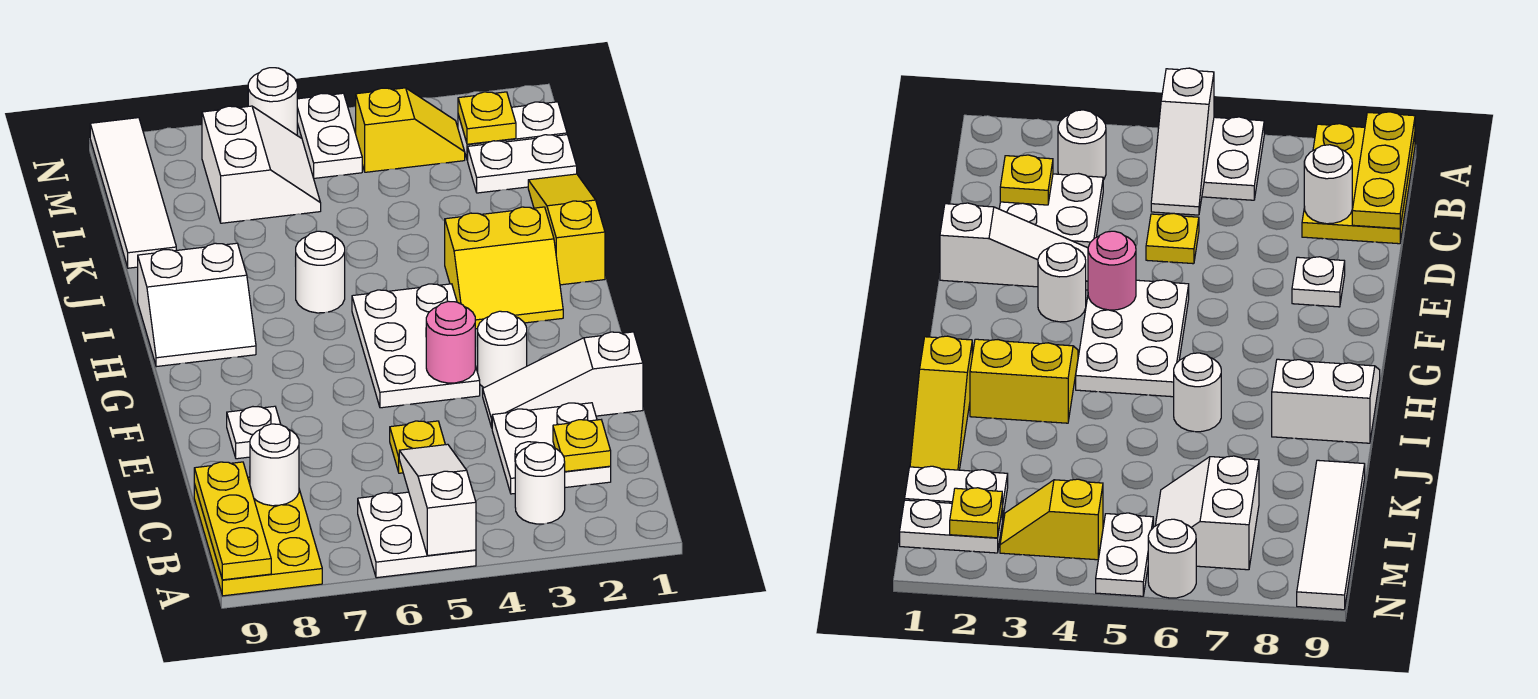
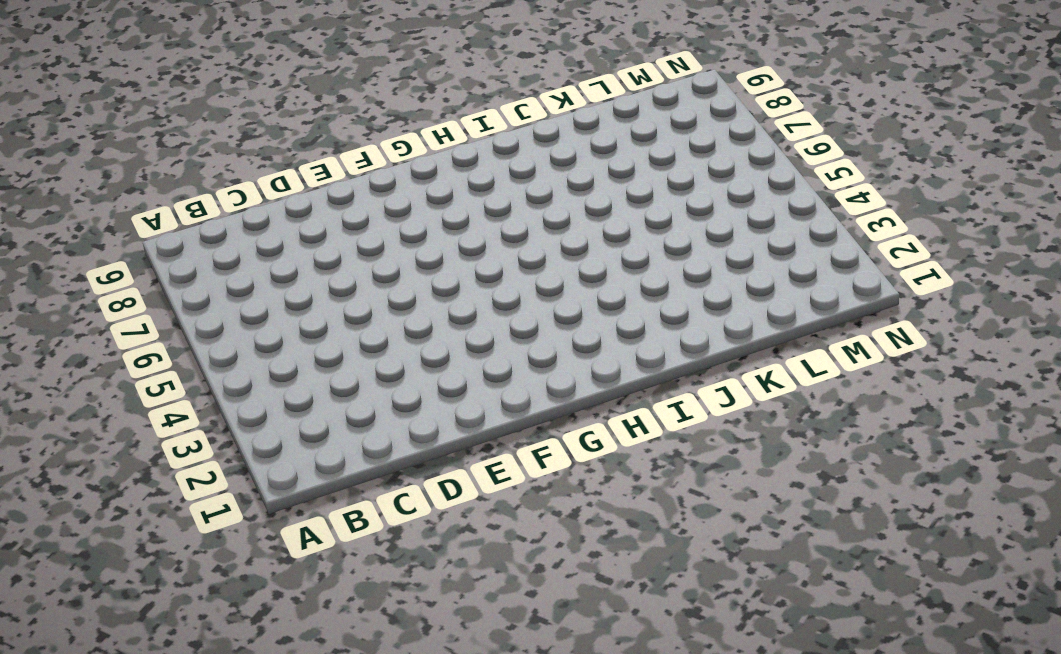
none -> white plate A5:B6 level 1
none -> yellow plate A8:C9 level 1
none -> white round brick B3 level 1

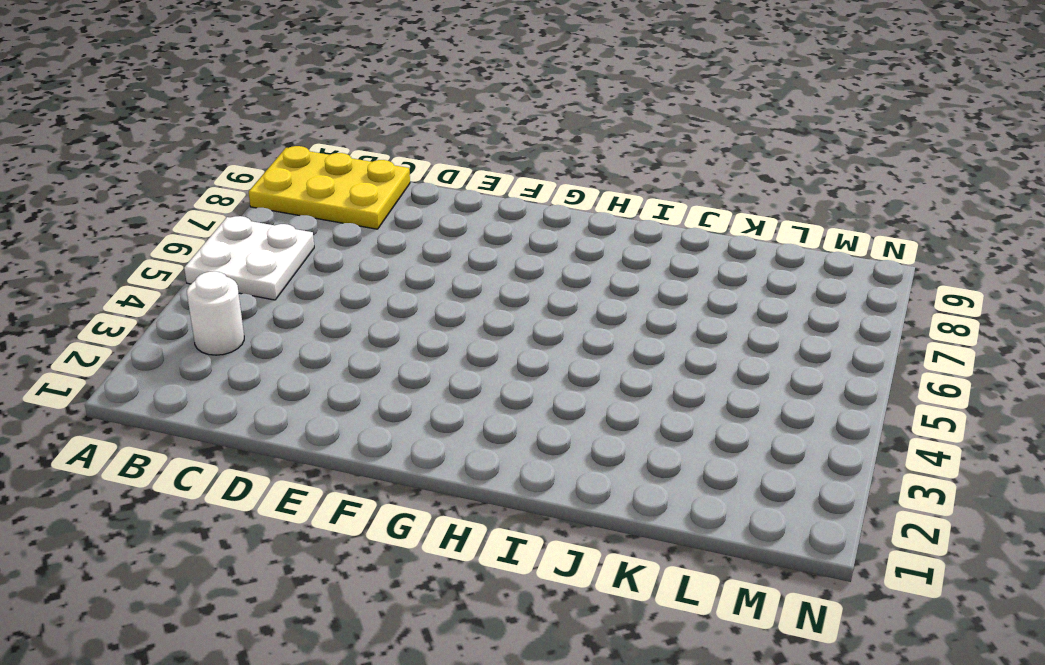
none -> white plate C2:D3 level 1
none -> yellow plate D5 level 1
none -> white slope E1:E3 level 1 top 1

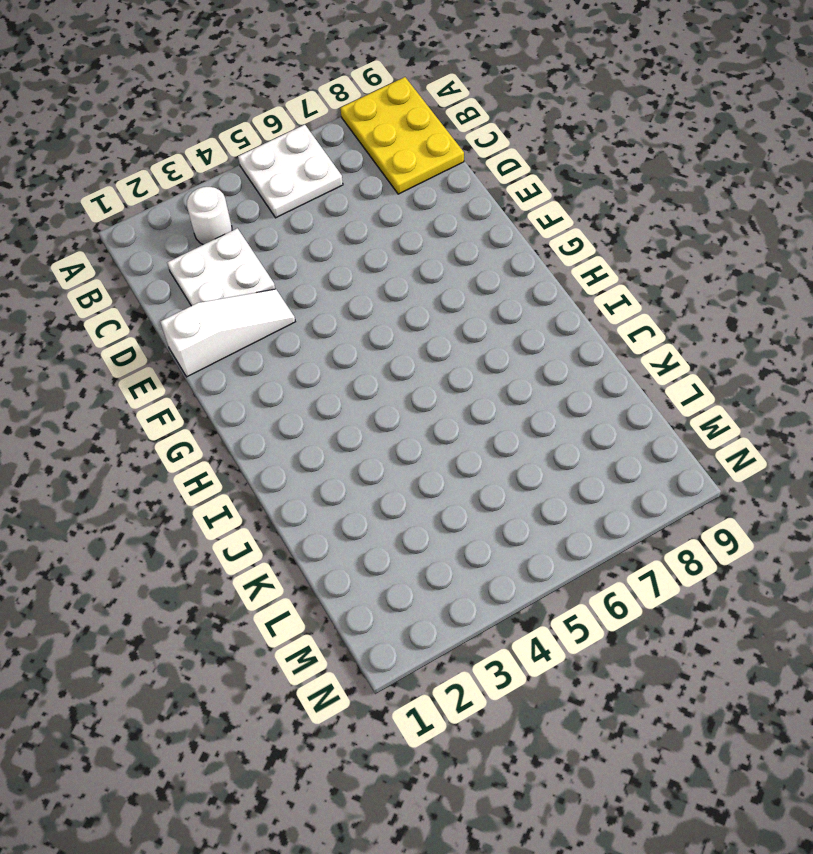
none -> yellow plate D5 level 1
none -> white plate E8 level 1
none -> white round brick F3 level 1

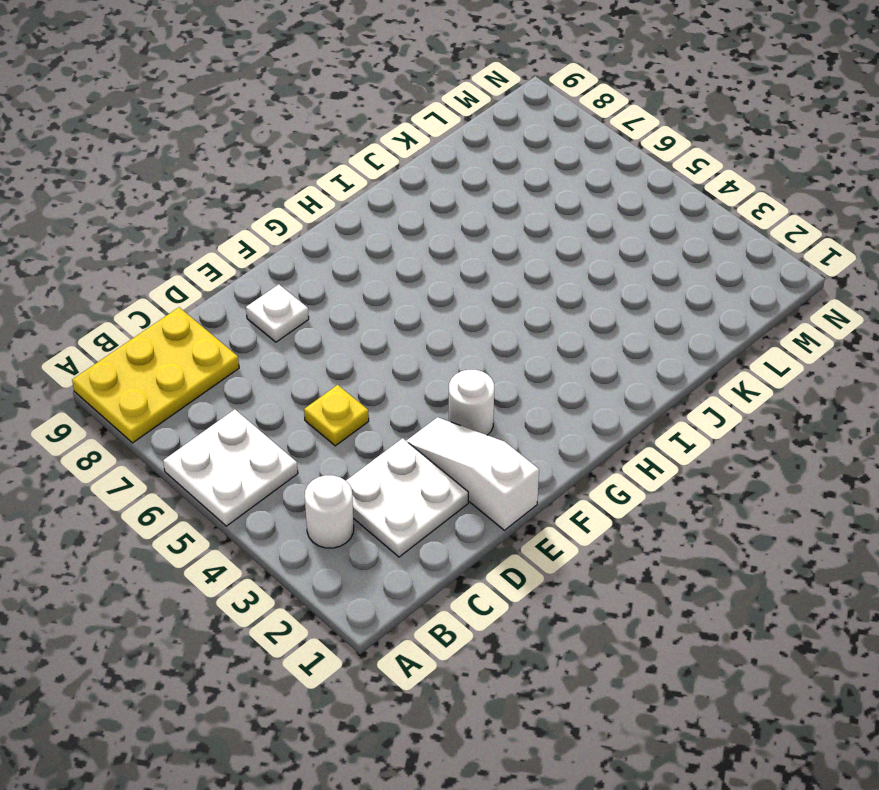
none -> white plate F4:H5 level 1
none -> yellow slope H2:I3 level 1 top I
none -> white slope H8:I9 level 1 top I

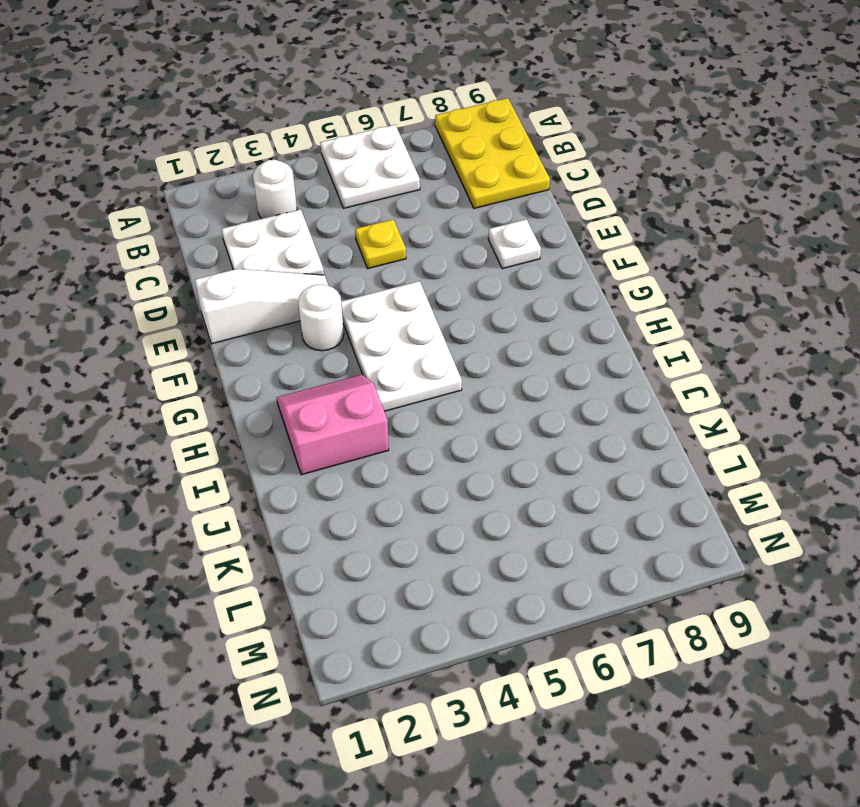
pink slope H2:I3 level 1 top I -> yellow slope H2:I3 level 1 top I
none -> white slope H8:I9 level 1 top I
none -> yellow slope I1:K1 level 1 top I
none -> white round brick I6 level 1

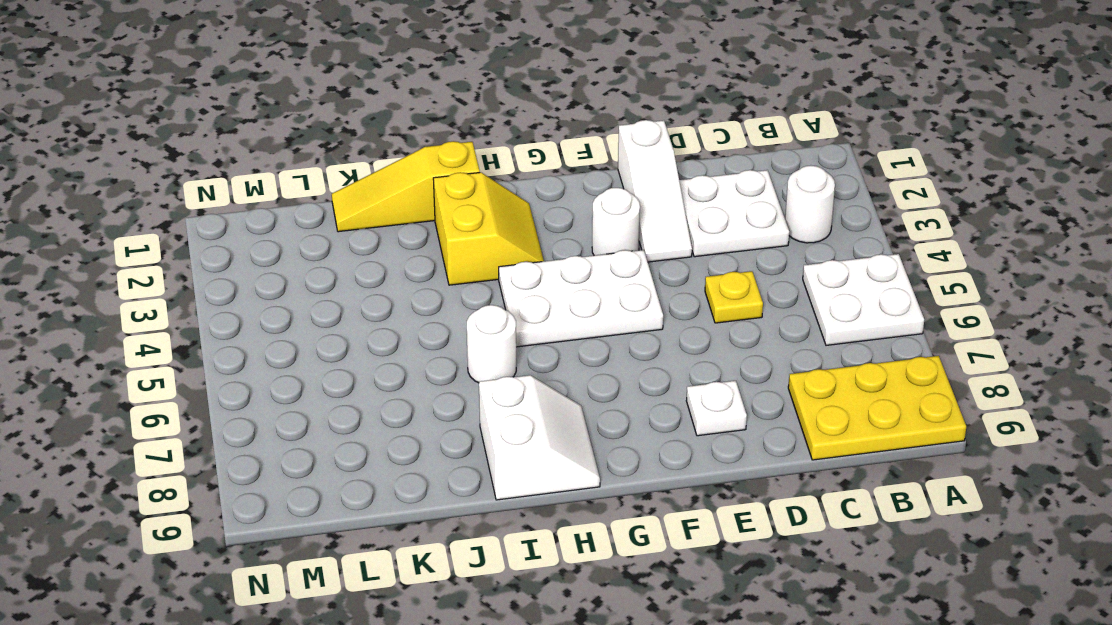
none -> white tile K9:N9 level 1
none -> white plate L1:L2 level 1
none -> white slope L6:M7 level 1 top 7

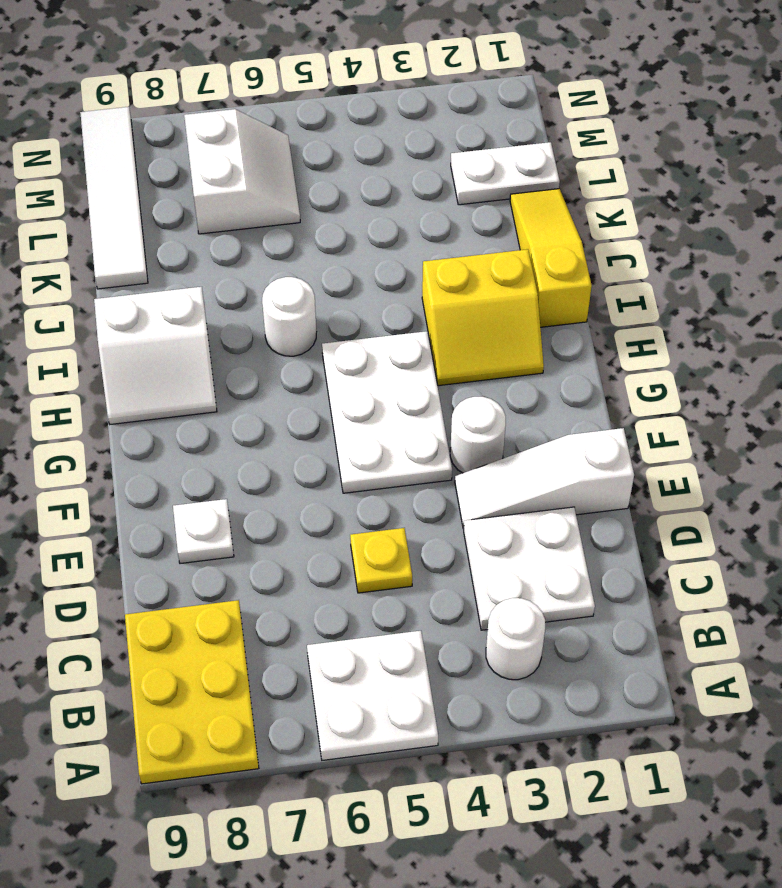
none -> white plate M1:M2 level 1
none -> yellow slope M3:M4 level 1 top 4
none -> white plate M5:N5 level 1

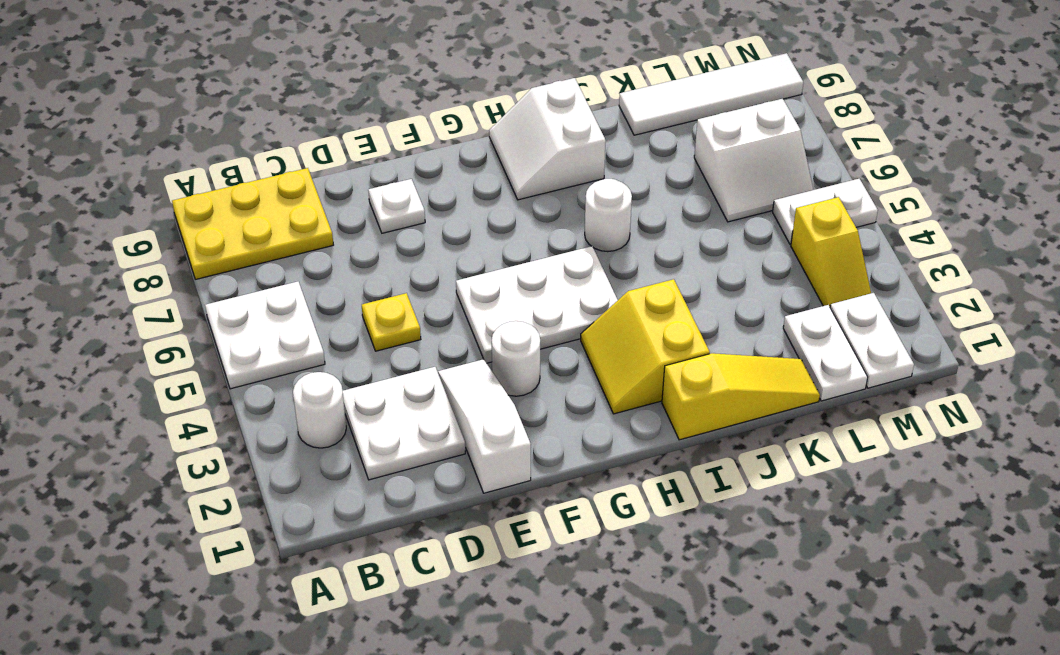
none -> white round brick N6 level 1
none -> white slope A5:C5 level 2 top A
none -> yellow plate A9:C9 level 2

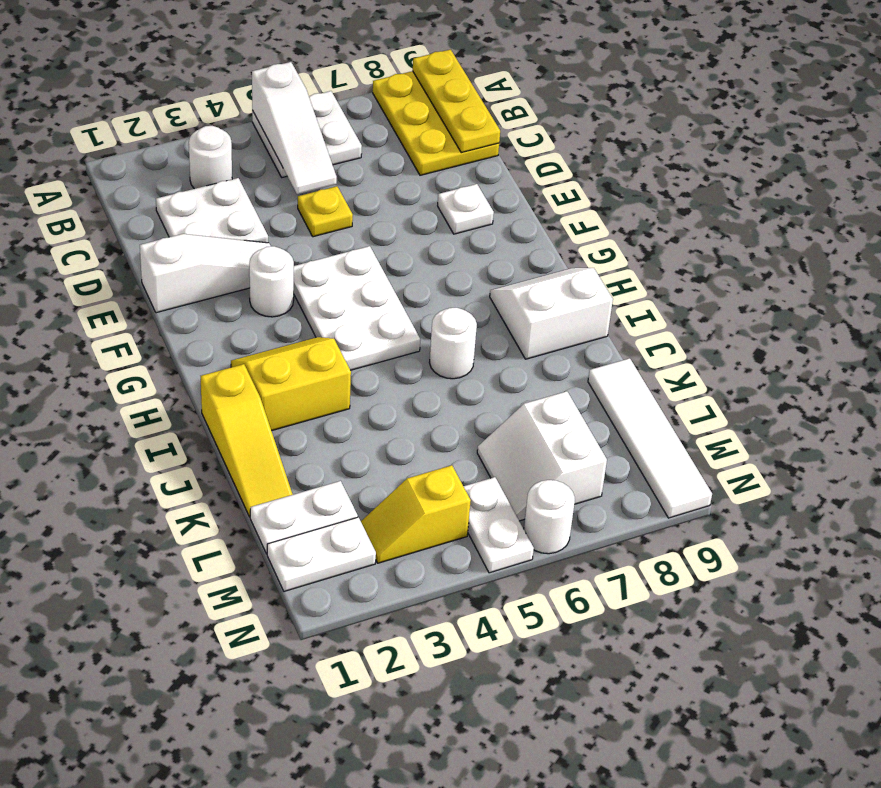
none -> yellow plate C2 level 2
none -> white round brick C8 level 2
none -> pink round brick F4 level 2

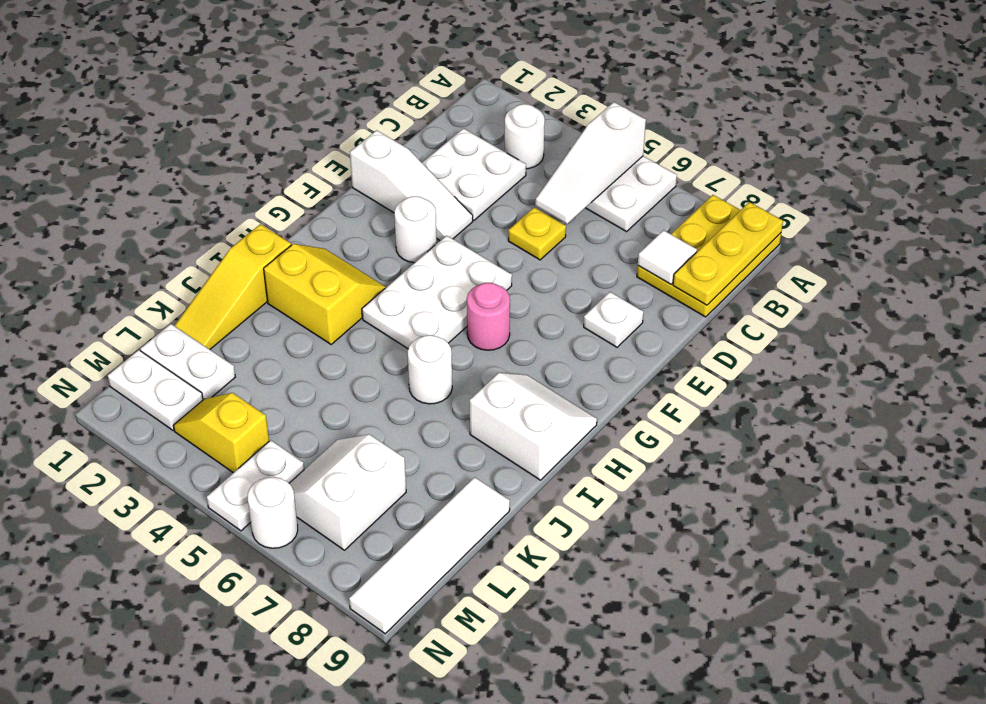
white tile C8 level 2 -> white round brick C8 level 2
pink round brick G6 level 1 -> pink round brick F4 level 2
none -> yellow plate C2 level 2
none -> yellow plate M2 level 2

